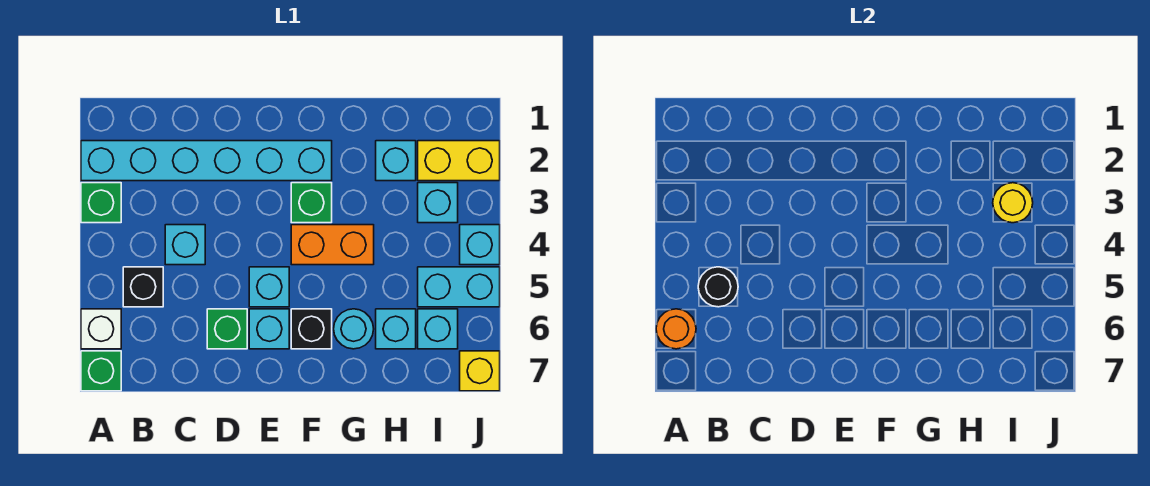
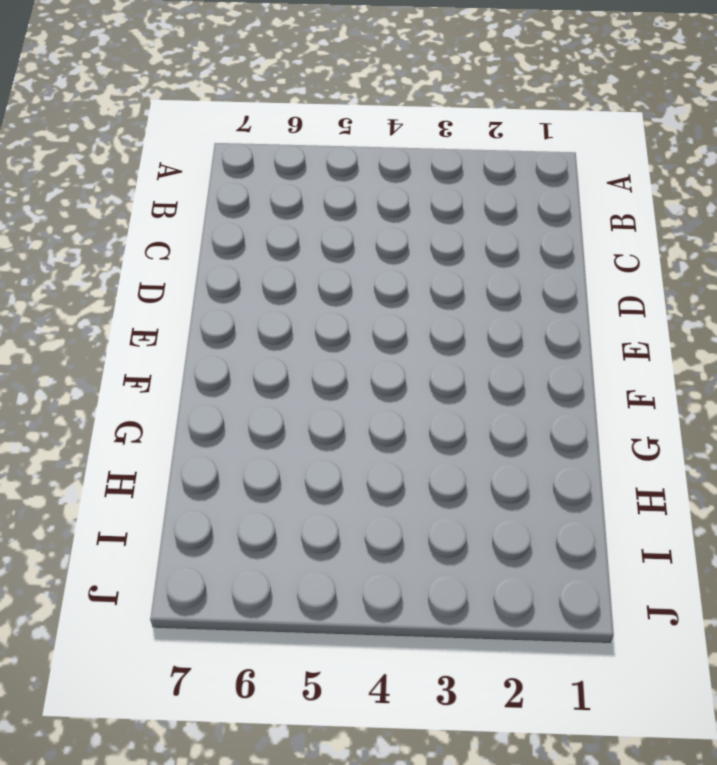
none -> cyan brick A2:F2 level 1
none -> green brick A3 level 1
none -> white brick A6 level 1

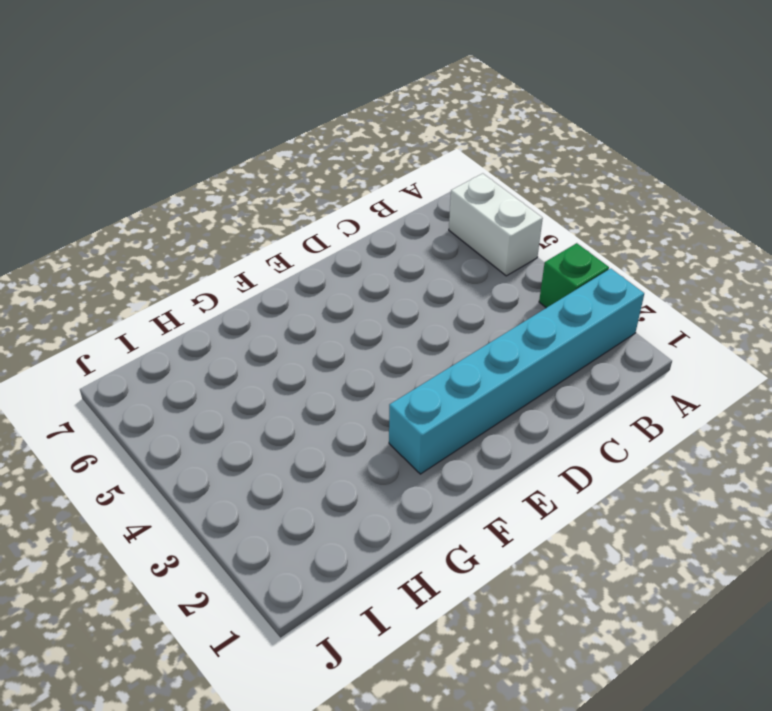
white brick A5:A6 level 1 -> white brick A6 level 1
none -> green brick A7 level 1
none -> black brick B5 level 1
none -> cyan brick C4 level 1

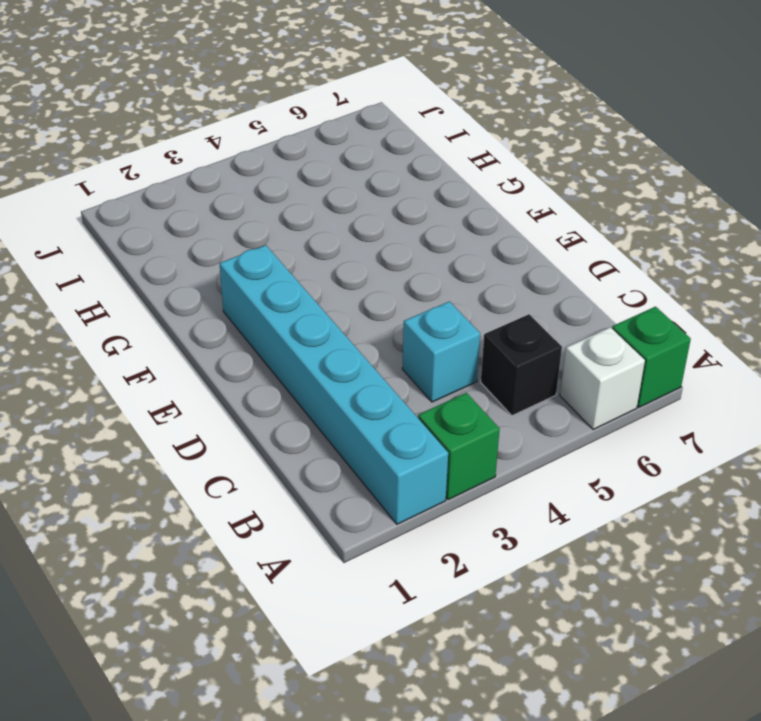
none -> green brick D6 level 1
none -> cyan brick E5 level 1
none -> cyan brick E6 level 1

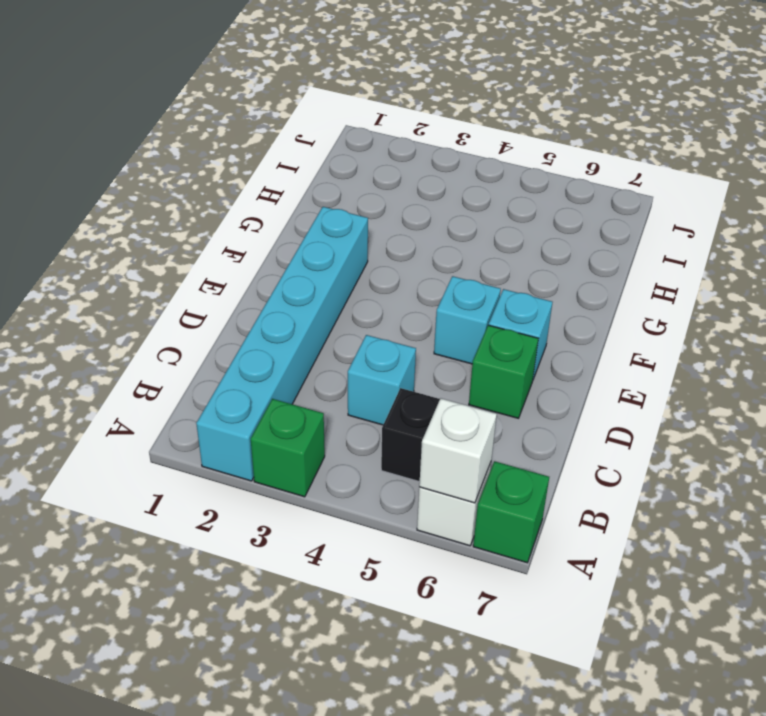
white brick A6 level 2 -> orange round brick A6 level 2
none -> green brick F3 level 1
none -> orange brick F4:G4 level 1
none -> black brick F6 level 1

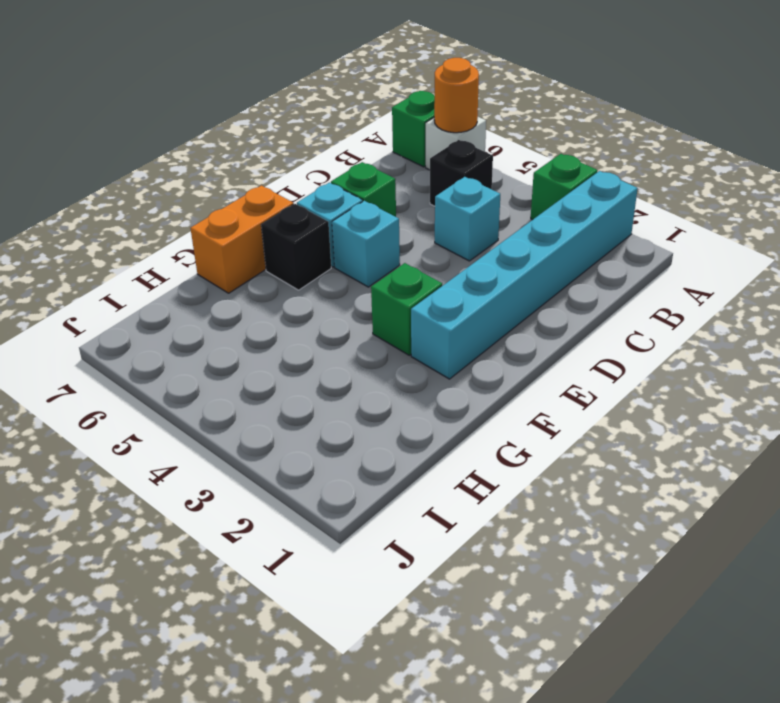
orange brick F7:G7 level 1 -> orange brick F4:G4 level 1
none -> cyan round brick G6 level 1
none -> cyan brick H2 level 1
none -> cyan brick H6 level 1

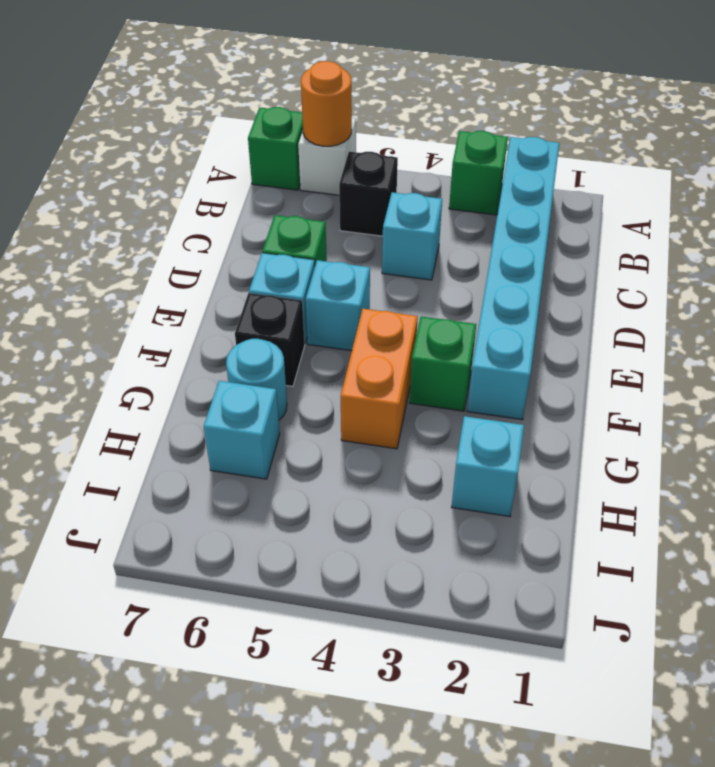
none -> yellow brick I2:J2 level 1
none -> cyan brick I3 level 1
none -> cyan brick I5:J5 level 1

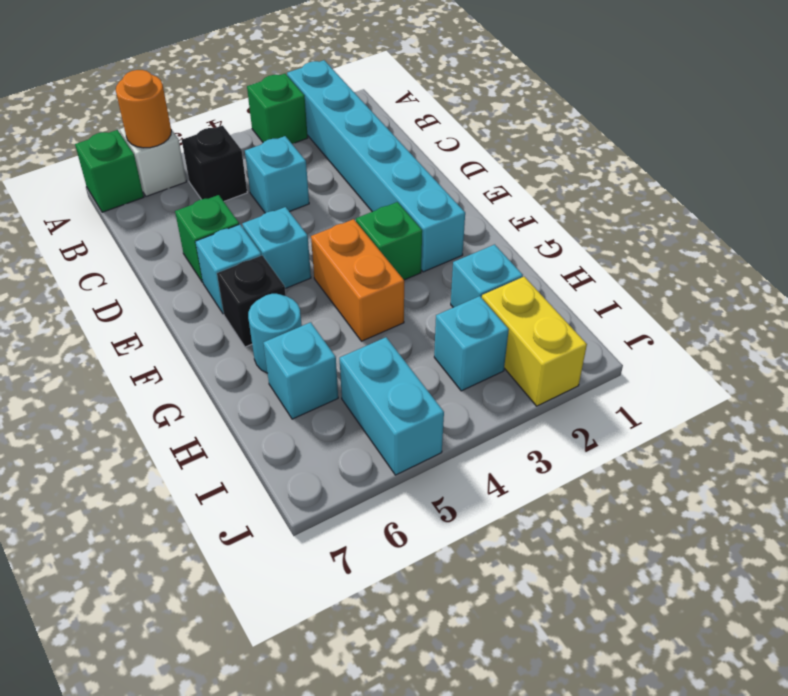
none -> cyan brick I6 level 1
none -> cyan brick J4 level 1
none -> yellow brick J7 level 1

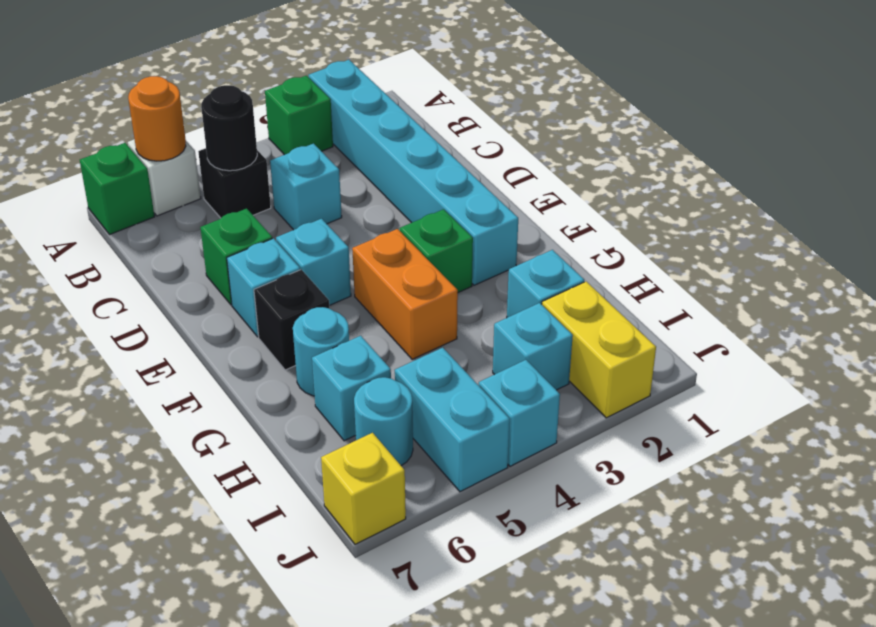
cyan round brick I6 level 1 -> cyan brick I6 level 1
none -> yellow round brick I3 level 2

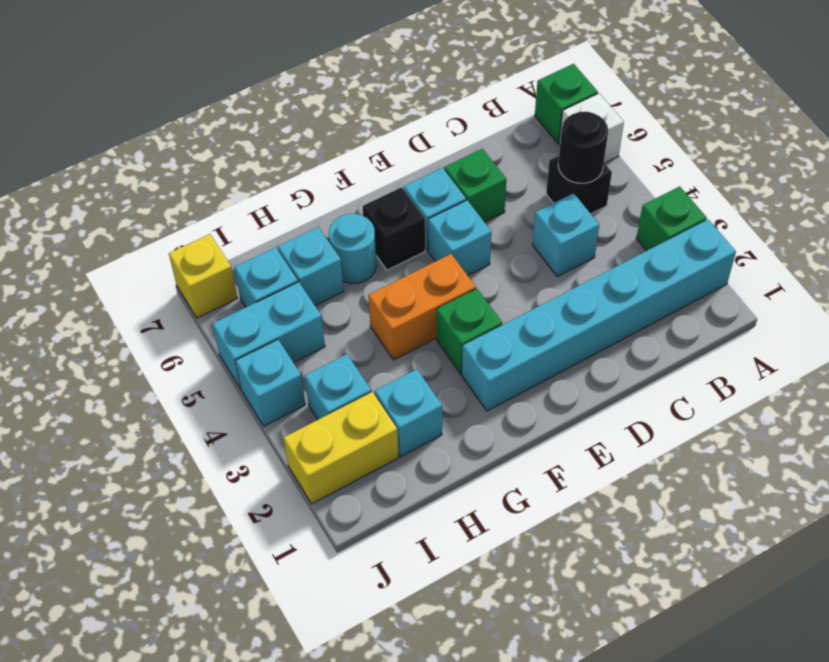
none -> orange round brick A6 level 2
none -> yellow round brick I3 level 2

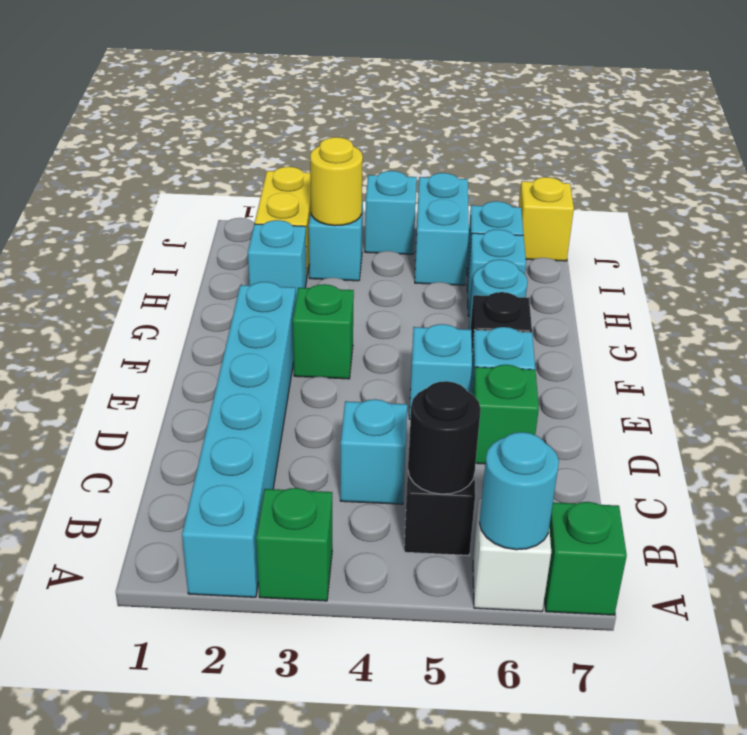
cyan round brick A6 level 2 -> orange round brick A6 level 2
none -> orange brick F4:G4 level 1

